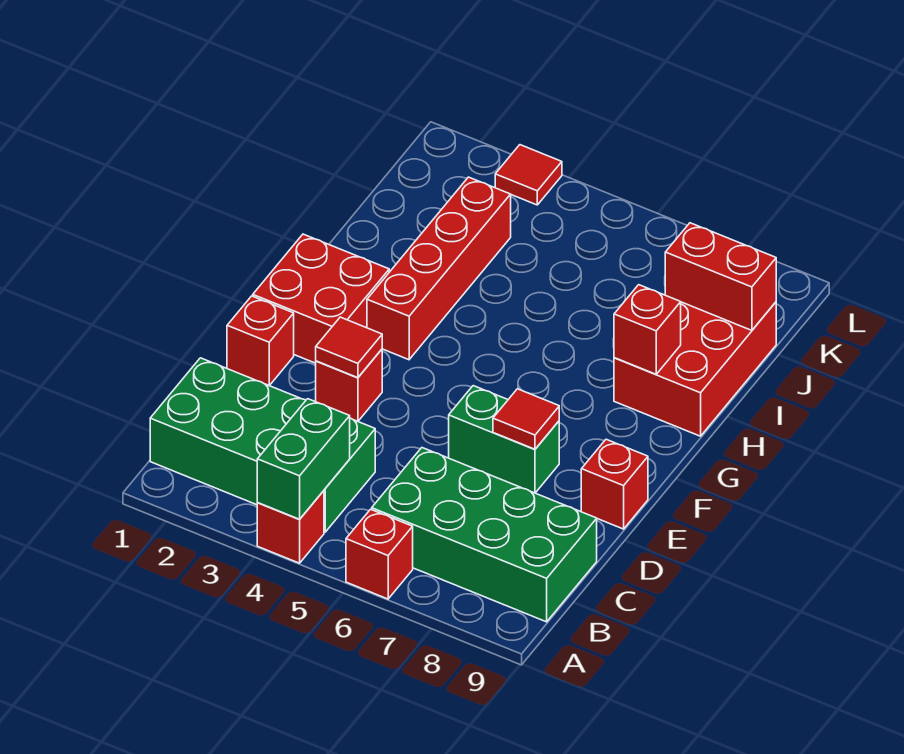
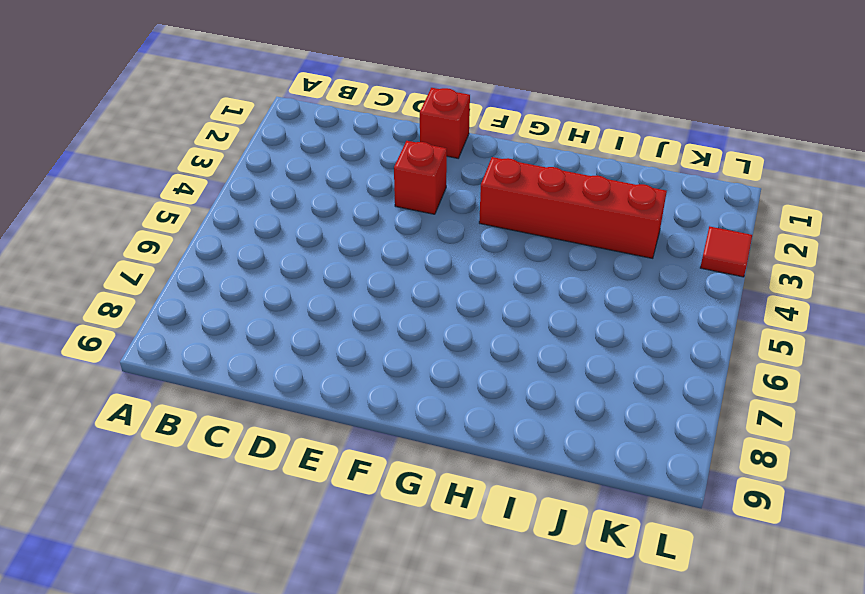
none -> red brick A4 level 1
none -> red brick A6 level 1
none -> green brick B1:C4 level 1

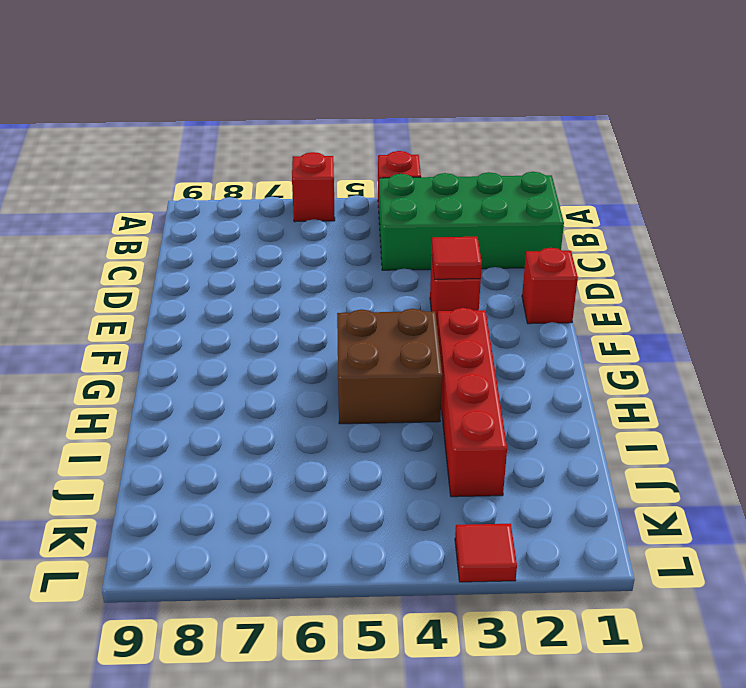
brown brick G4:H5 level 1 -> none
none -> green brick B6:C9 level 1
none -> green brick E6:E7 level 1
none -> red brick E9 level 1

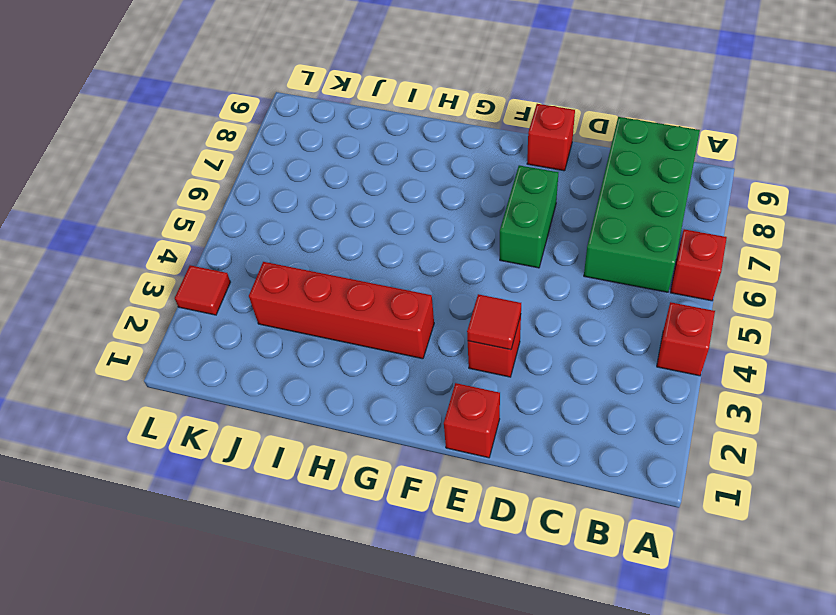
none -> green brick B1:C4 level 1
none -> red brick F1:G2 level 1
none -> red brick H8:J9 level 1

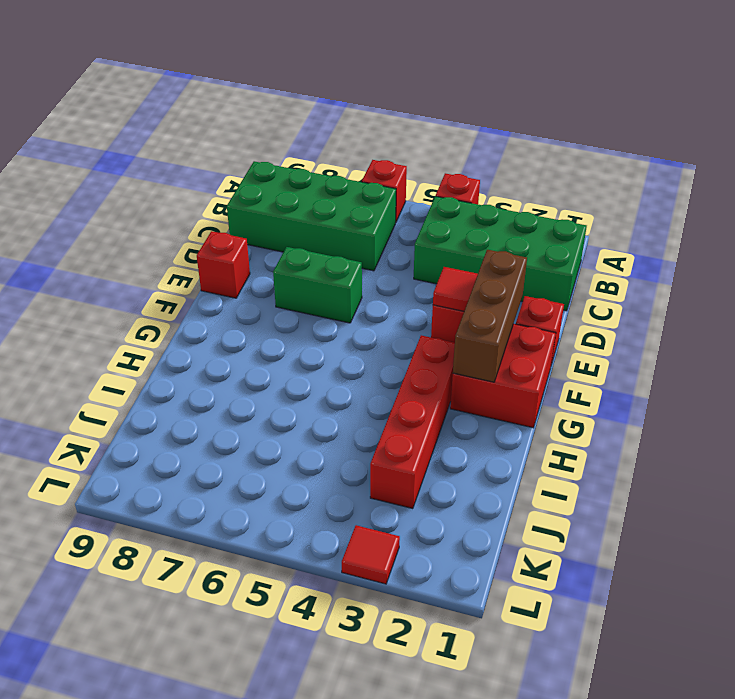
brown brick E2:G2 level 2 -> none
none -> red brick H8:J9 level 1
none -> green brick A4:B4 level 2
none -> red tile E7 level 2

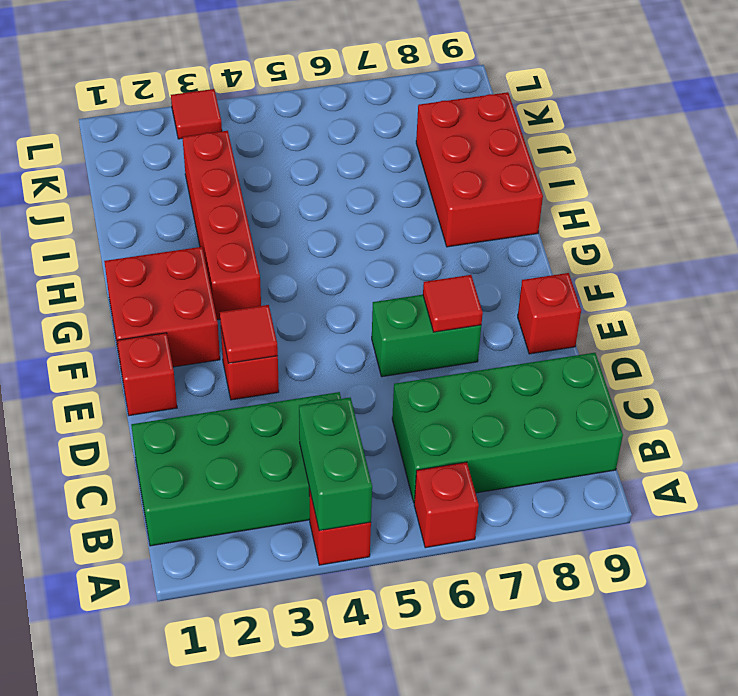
none -> red brick H8 level 2
none -> red brick J8:J9 level 2

